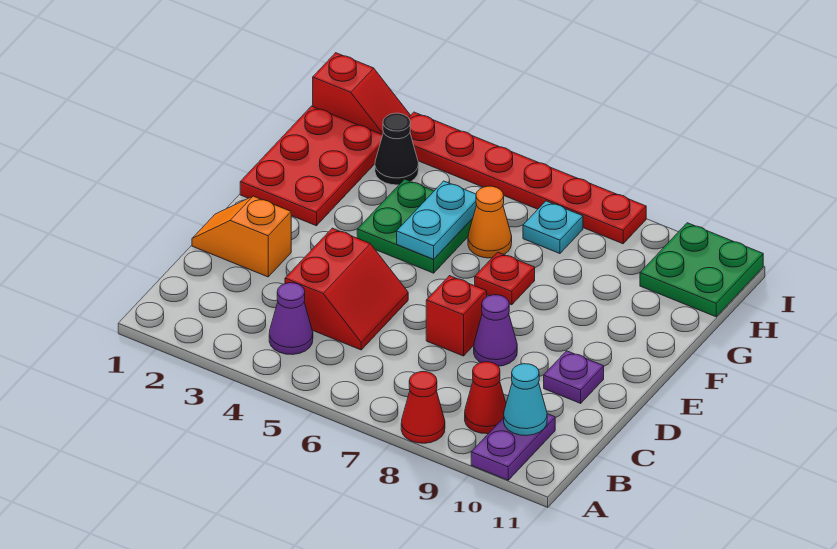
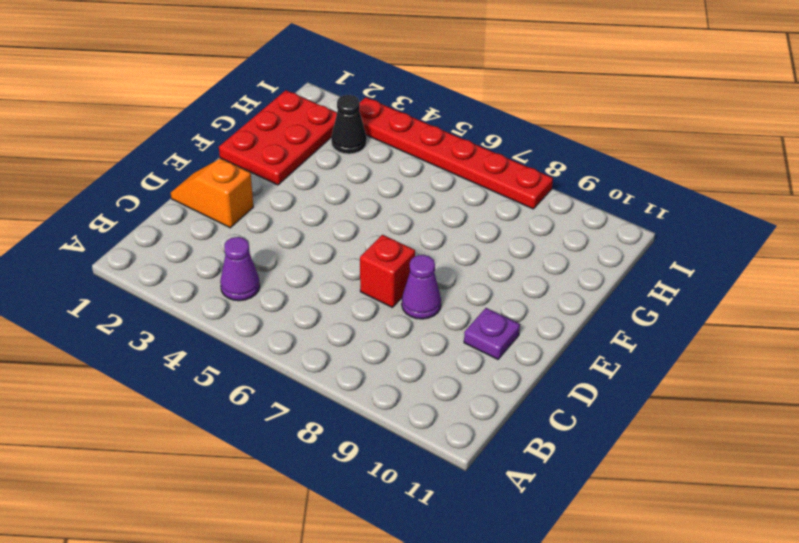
none -> red cone A8 level 1
none -> purple plate A10:B10 level 1
none -> red cone B9 level 1

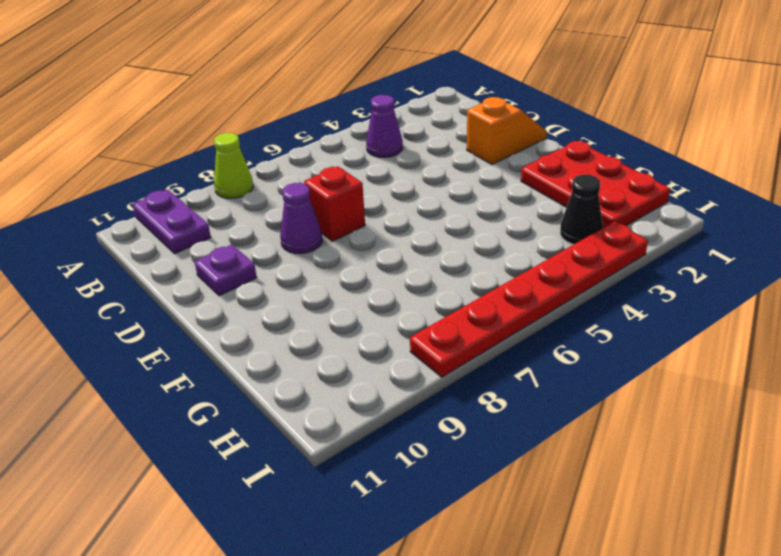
lime cone A8 level 1 -> red cone A8 level 1
none -> red cone B9 level 1
none -> red slope C4:D5 level 1 top 4
none -> green plate F4:G5 level 1

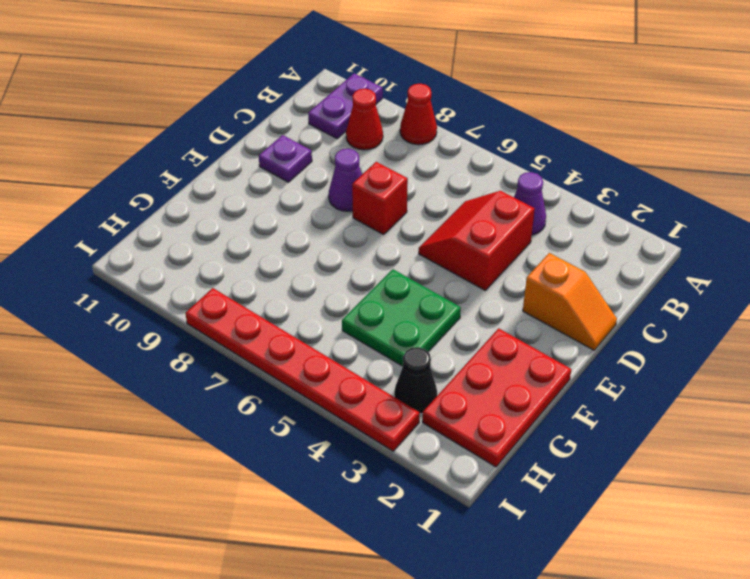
none -> red plate F7 level 1
none -> orange cone G6 level 1
none -> cyan plate H7 level 1

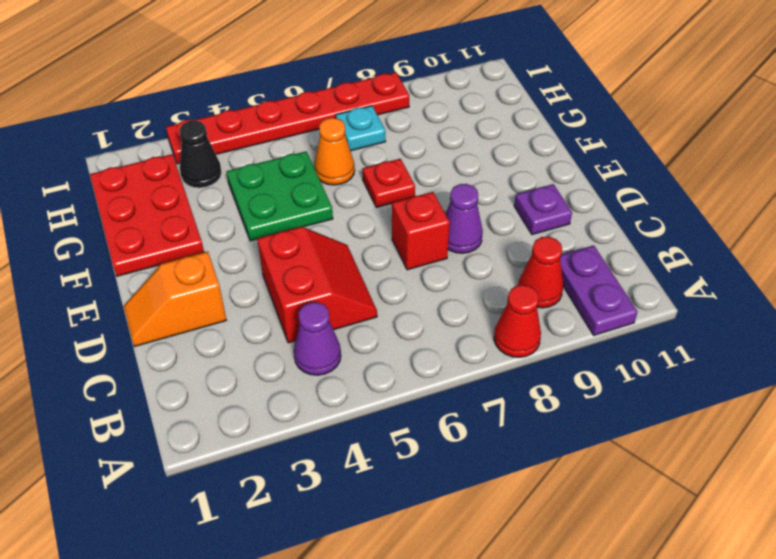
none -> green plate H10:I11 level 1
none -> red slope I1:I2 level 1 top 1
none -> cyan cone B10 level 2

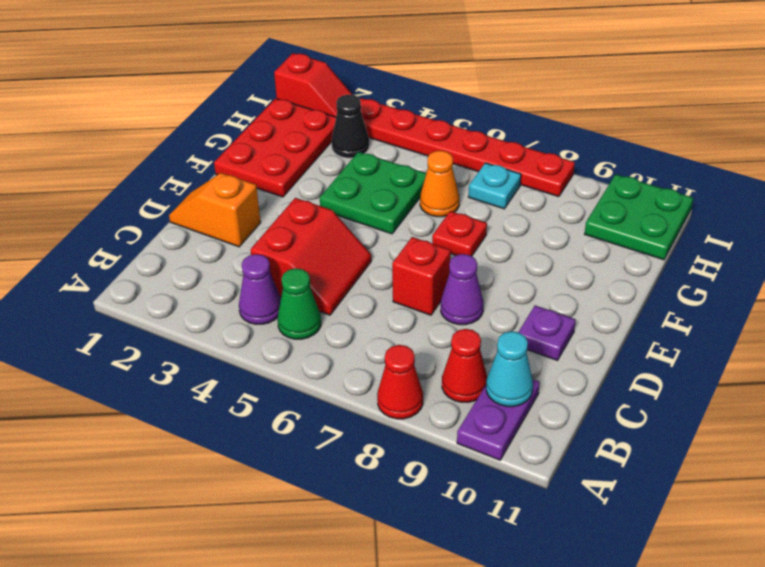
green cone B5 level 1 -> none
none -> cyan plate F5:G5 level 2

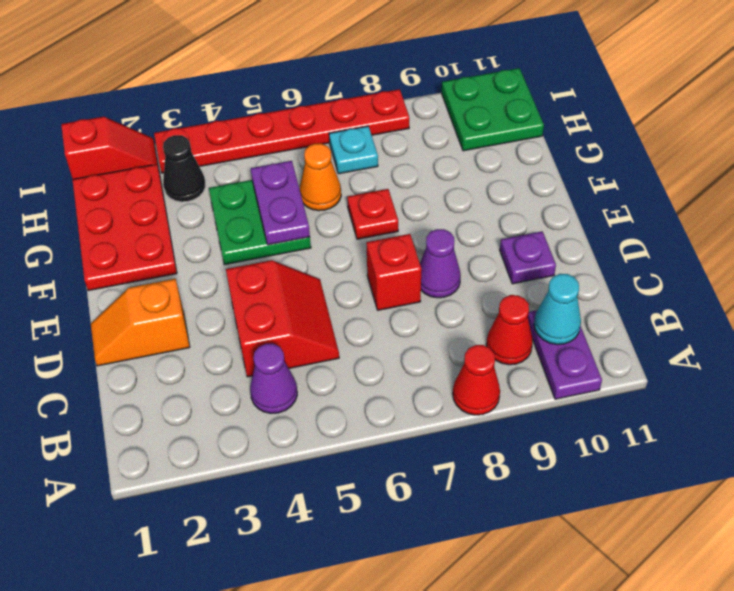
purple plate F5:G5 level 2 -> cyan plate F5:G5 level 2

